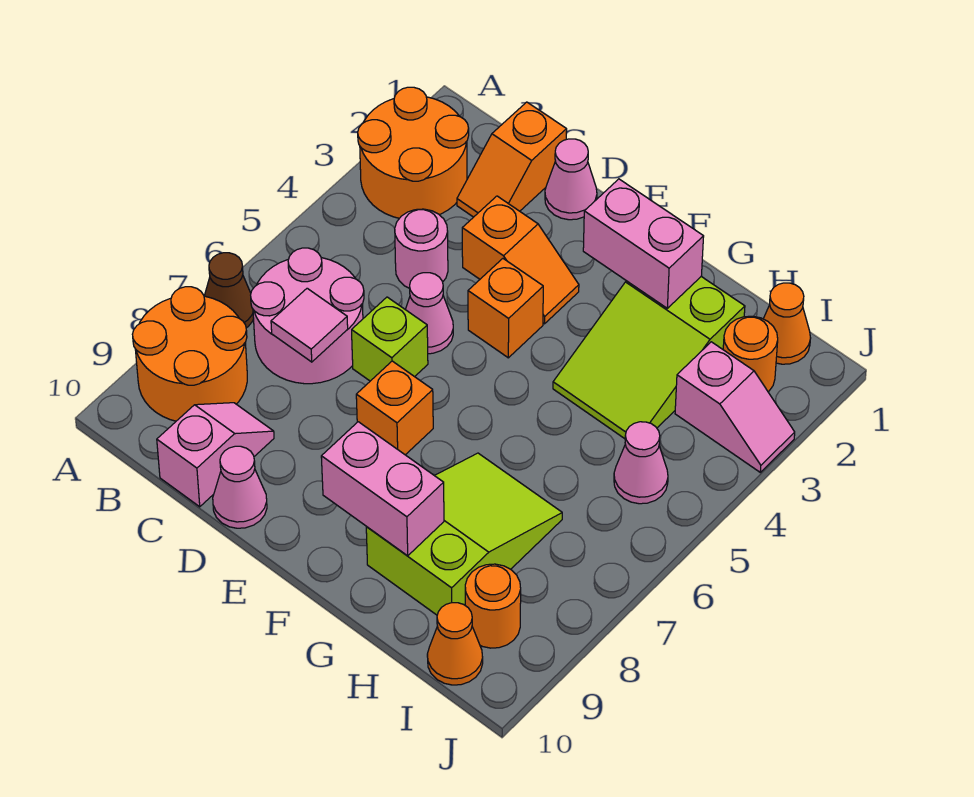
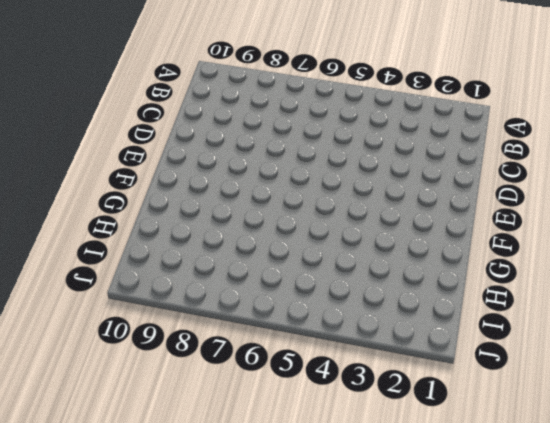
none -> orange round brick A2:B3 level 1
none -> brown cone A7 level 1
none -> orange round brick A8:B9 level 1

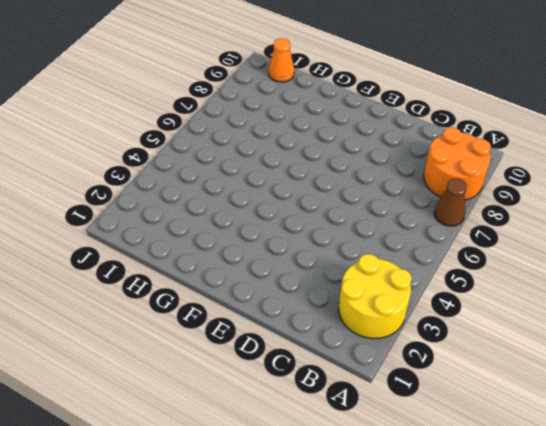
yellow round brick A2:B3 level 1 -> orange round brick A2:B3 level 1
none -> pink round brick B6:C7 level 1
none -> orange slope C1:C2 level 1 top 1
none -> pink round brick C4 level 1

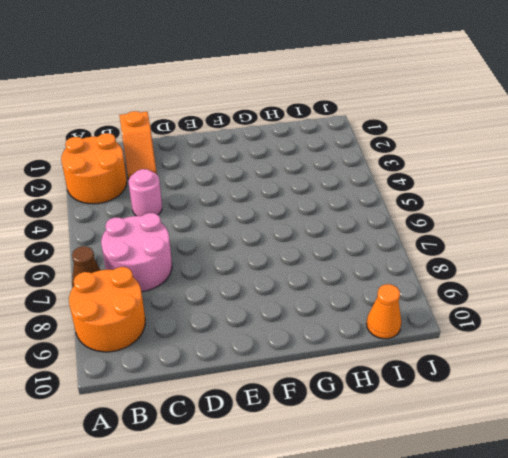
none -> pink slope C9:C10 level 1 top 10
none -> pink cone D1 level 1
none -> orange slope D3:E3 level 1 top D

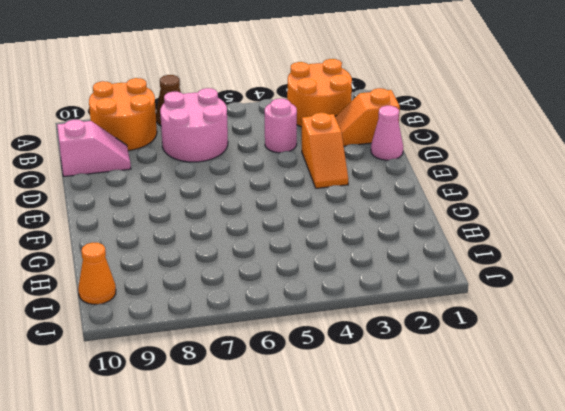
none -> pink cone D5 level 1
none -> lime brick D6 level 1
none -> pink cone D10 level 1

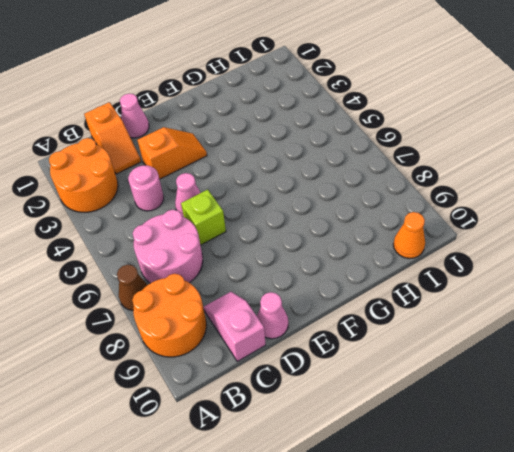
none -> orange brick E4 level 1
none -> orange brick E7 level 1
none -> lime slope G2:H4 level 1 top 2

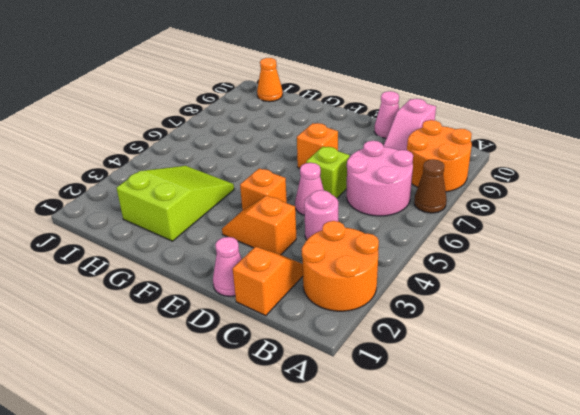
none -> lime slope G7:H9 level 1 top 9
none -> orange cone I1 level 1
none -> orange round brick I2 level 1

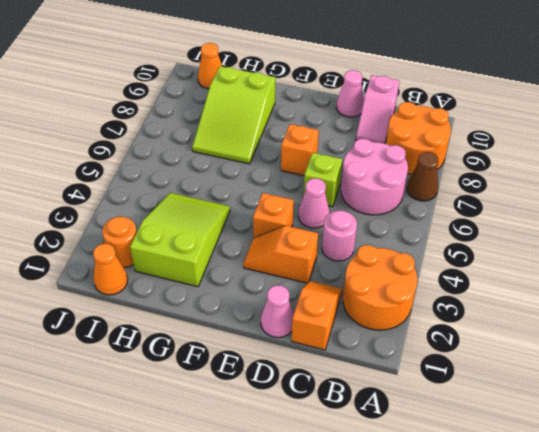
none -> pink slope I3:J3 level 1 top I
none -> pink cone I5 level 1
none -> orange round brick I9 level 1

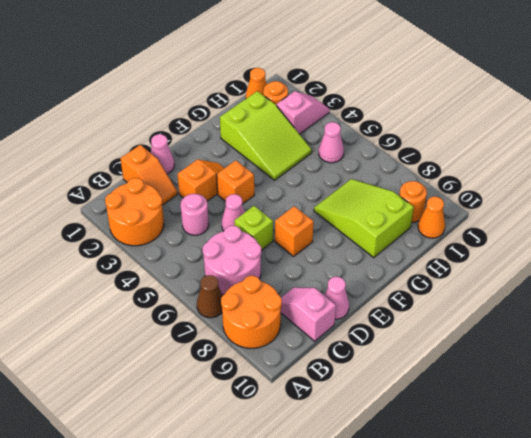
none -> pink tile C7 level 2
none -> pink brick F2:G2 level 2
none -> pink brick F9:G9 level 2

